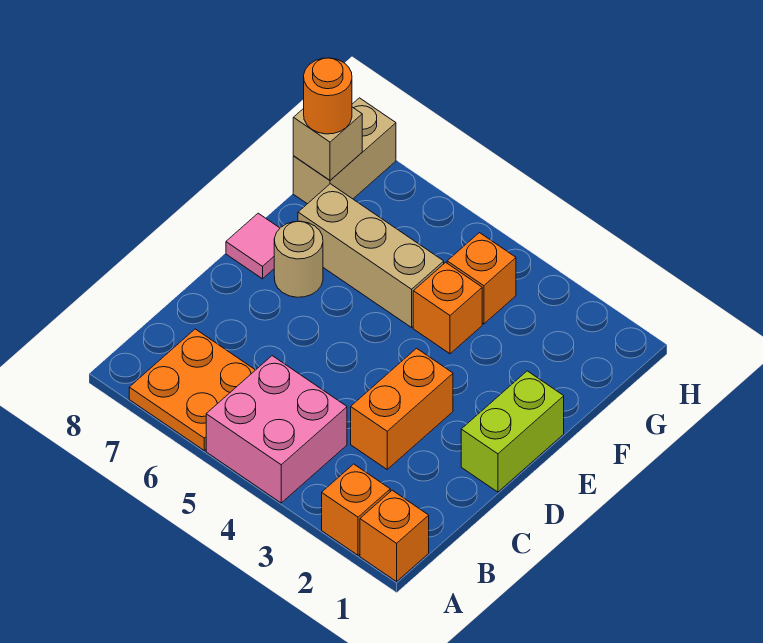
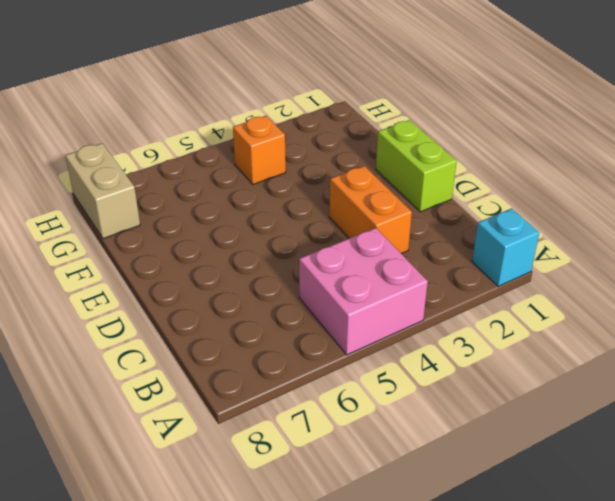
cyan brick A1 level 1 -> orange brick A1 level 1
none -> orange brick A2 level 1
none -> orange plate A6:B7 level 1
none -> tan round brick E7 level 1

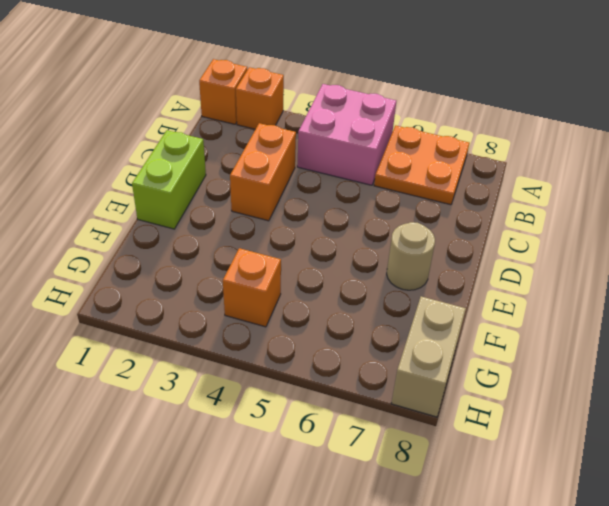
none -> pink tile E8 level 1
none -> orange brick F4 level 1
none -> tan brick F5:F7 level 1

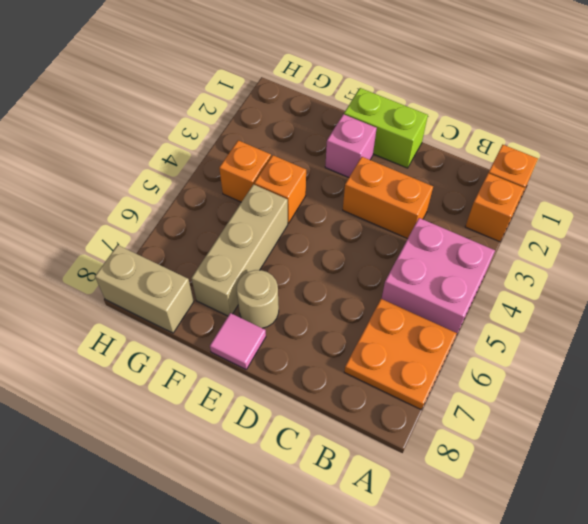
pink brick E2 level 1 -> none
none -> tan brick G8 level 2
none -> orange round brick G8 level 3

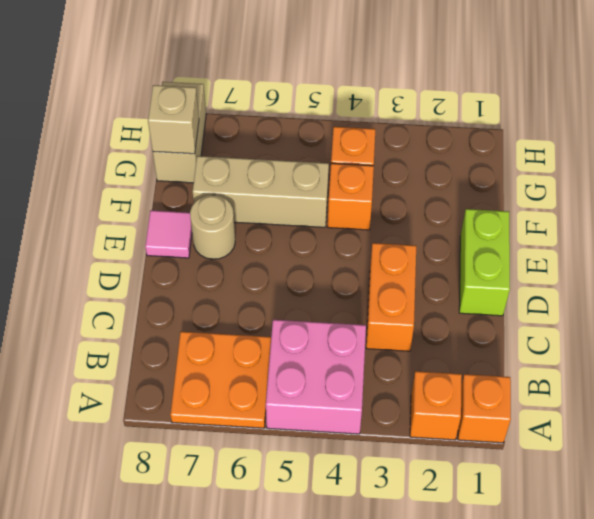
none -> orange round brick G8 level 3

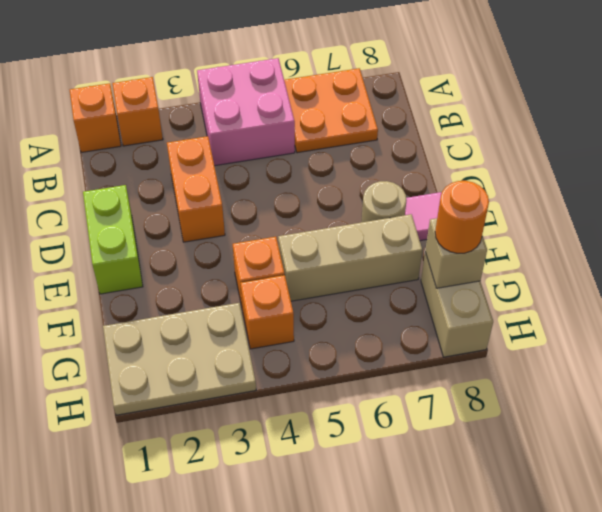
tan plate G1:H3 level 1 -> none

